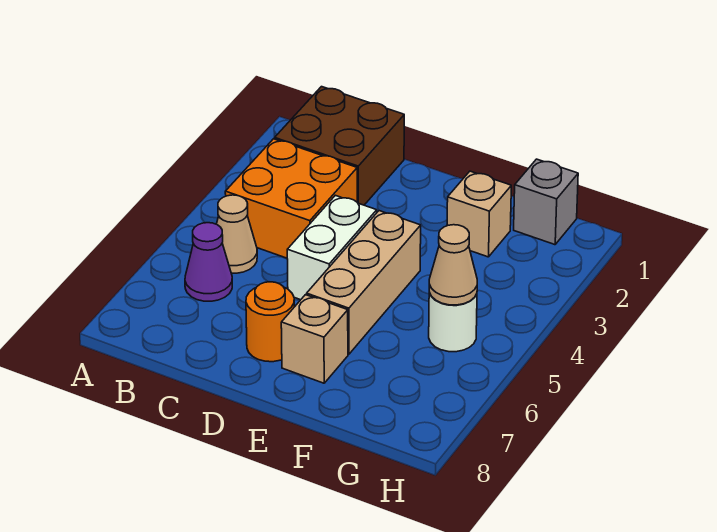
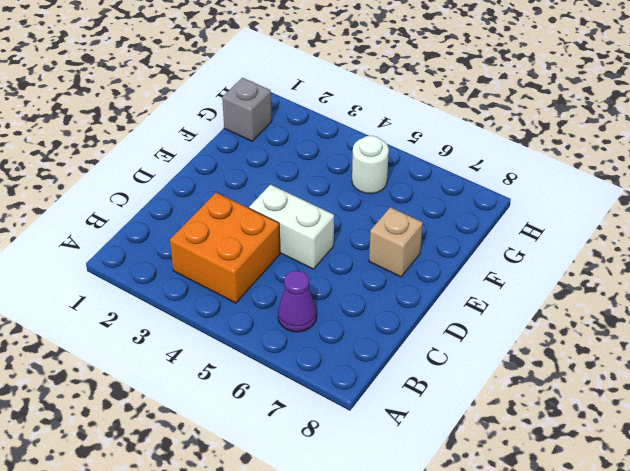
none -> brown brick B1:C2 level 1
none -> tan cone B5 level 1
none -> orange round brick D7 level 1

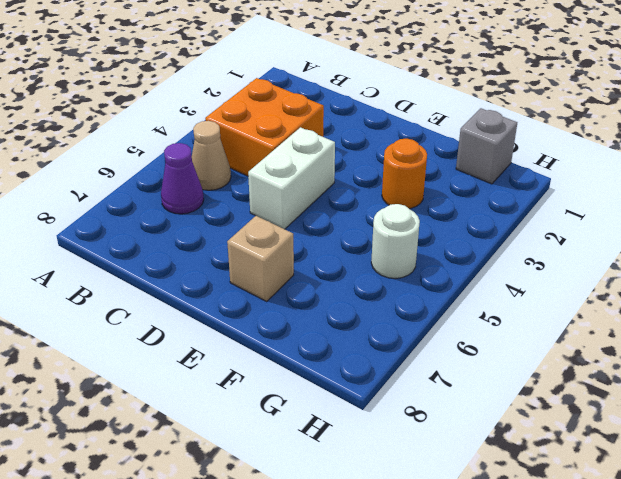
orange round brick F3 level 1 -> orange round brick D7 level 1
none -> brown brick B1:C2 level 1
none -> tan brick E4:E6 level 1
none -> tan brick F2 level 1

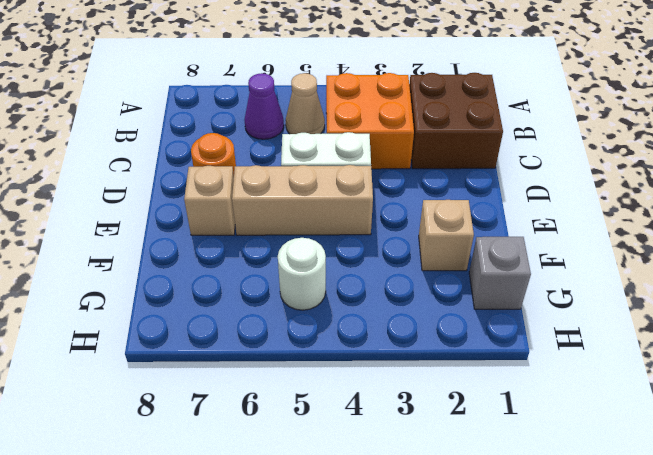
none -> tan cone G5 level 2

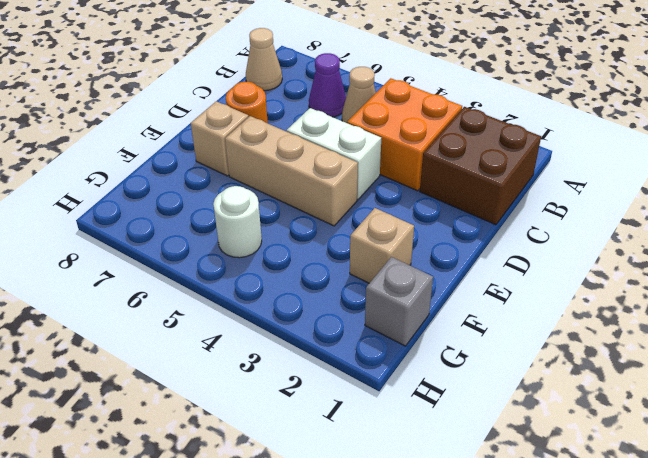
tan cone B8 level 1 -> tan cone G5 level 2

